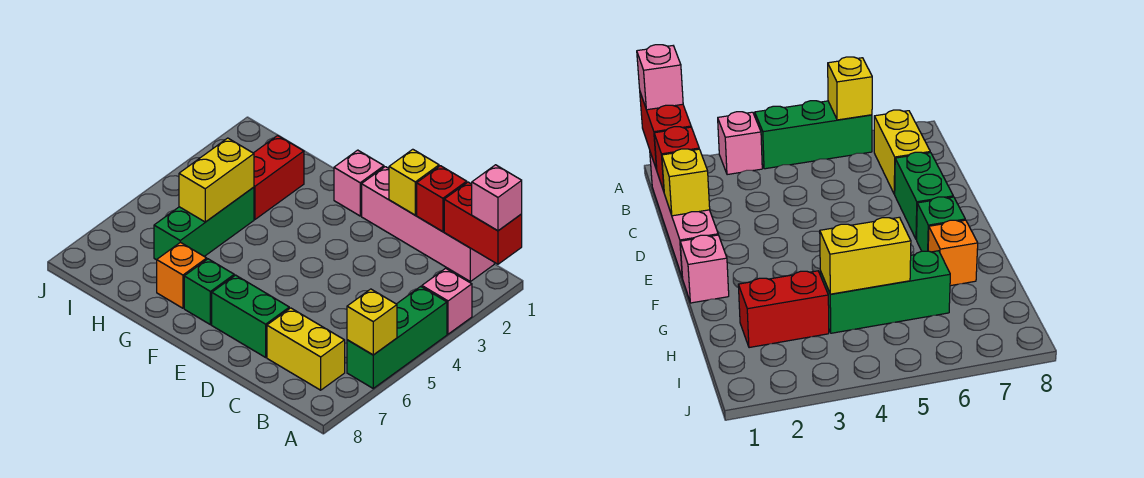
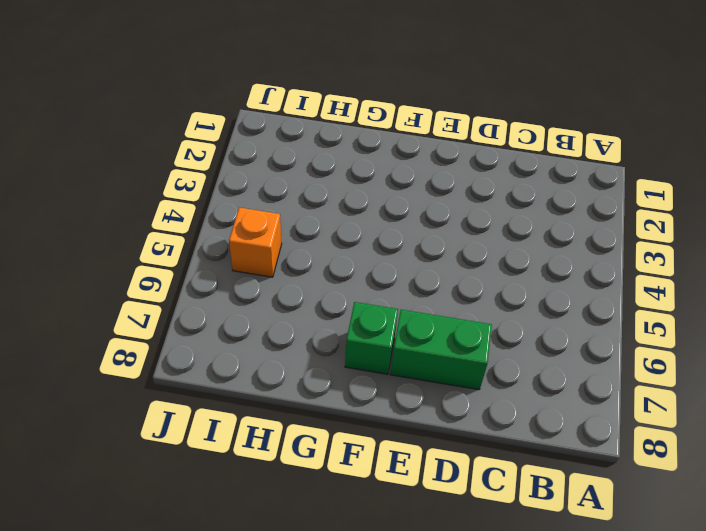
orange brick I5 level 1 -> orange brick G7 level 1
none -> pink brick A3 level 1
none -> green brick A4:A6 level 1
none -> pink brick B1:E1 level 1

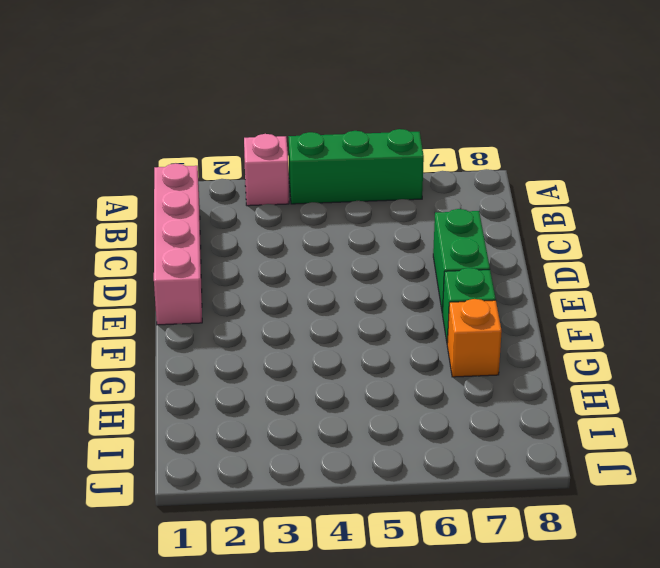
none -> yellow brick B7:C7 level 1
none -> pink brick F1 level 1
none -> red brick H2:H3 level 1

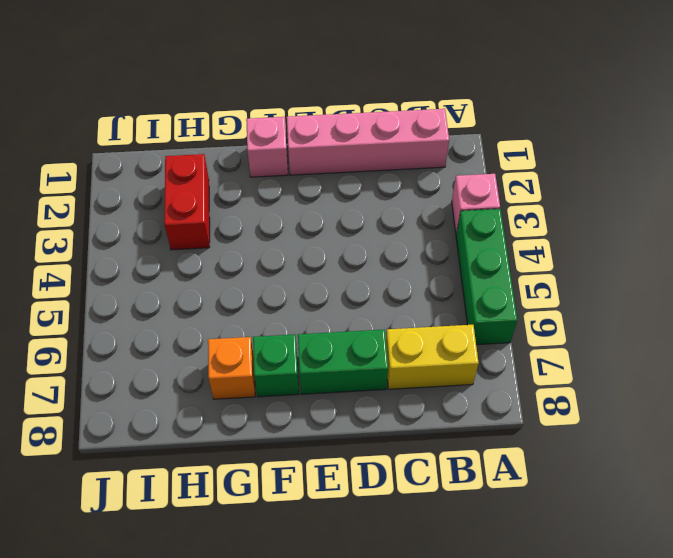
none -> green brick H4:H6 level 1
none -> red brick A1:B1 level 2
none -> yellow brick A6 level 2

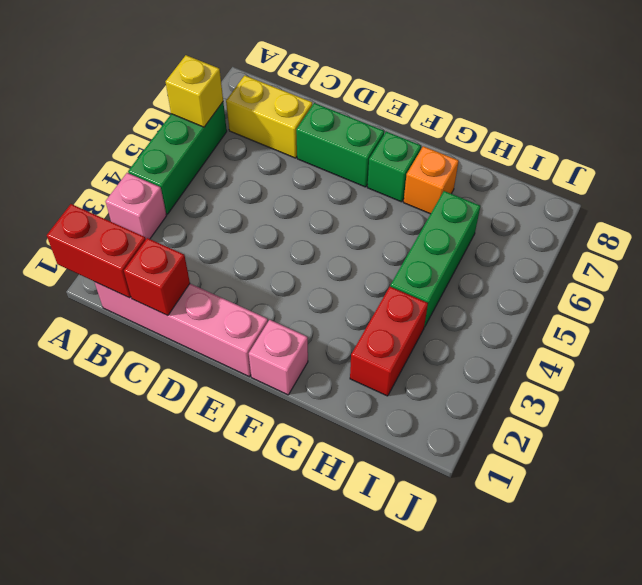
none -> yellow brick D1 level 2
none -> yellow brick H4:H5 level 2
none -> pink brick A1 level 3

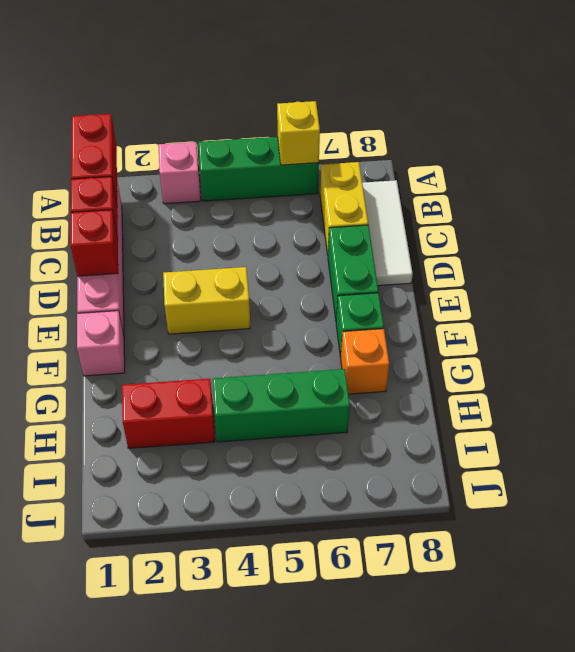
white tile B8:D8 level 1 -> none
red brick D1 level 2 -> yellow brick D1 level 2
yellow brick E3:E4 level 1 -> yellow brick H4:H5 level 2
none -> pink brick A1 level 3

